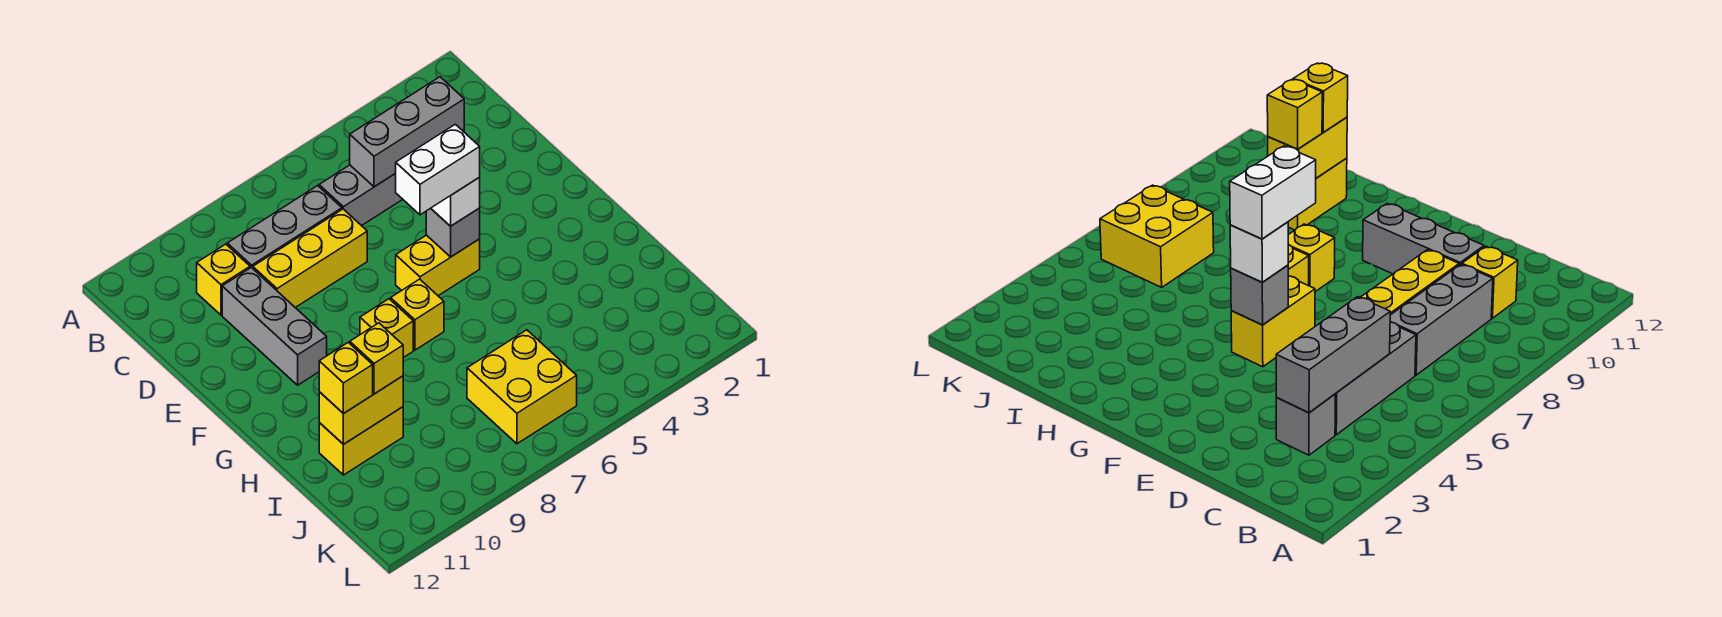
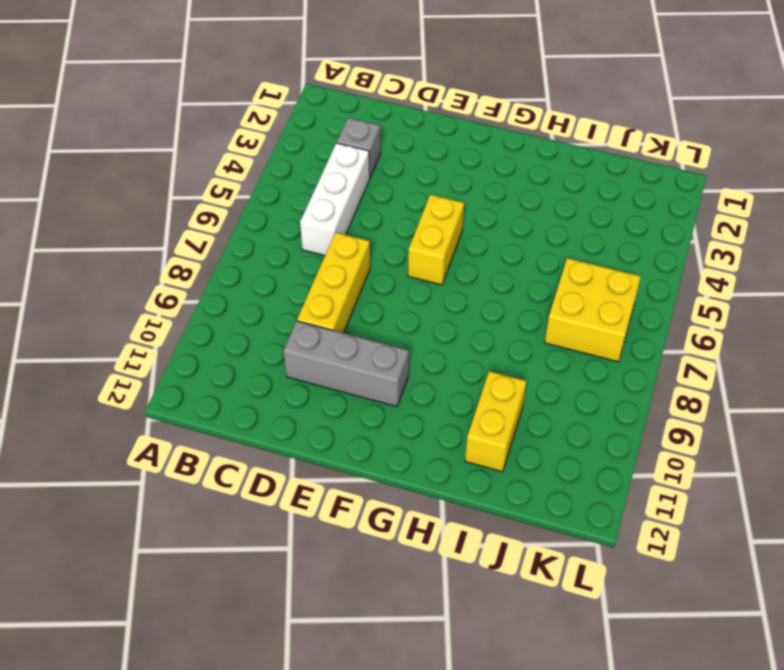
white brick C4:C6 level 1 -> grey brick C4:C6 level 1
none -> grey brick C7:C9 level 1
none -> yellow brick C10 level 1
none -> yellow brick G7 level 1

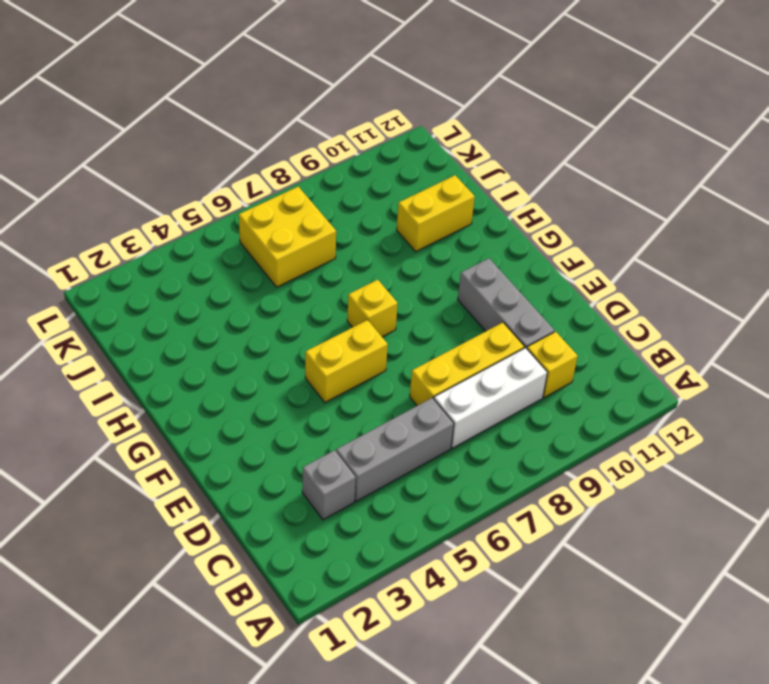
white brick C7:C9 level 1 -> grey brick C7:C9 level 1
none -> yellow brick G8 level 1
none -> grey brick C3:C5 level 2
none -> grey brick F5 level 2

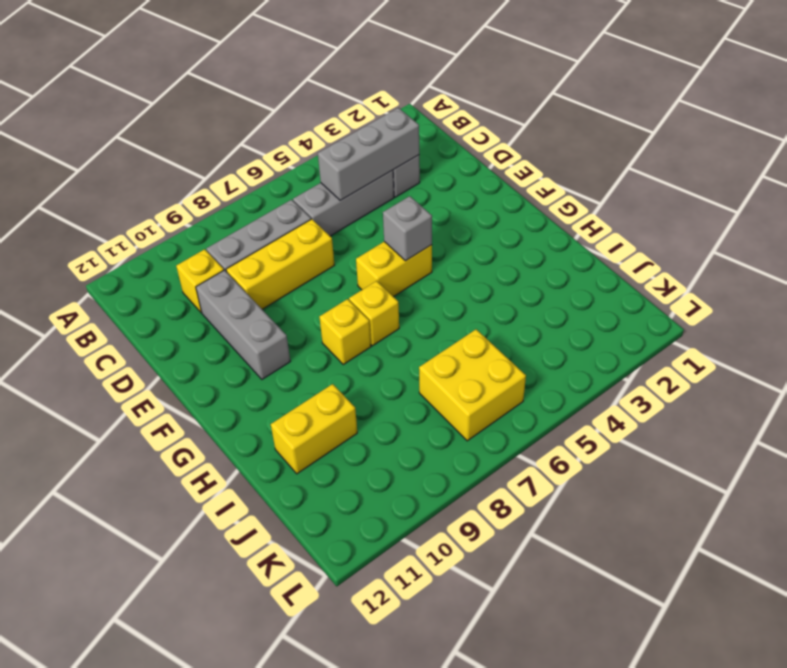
none -> yellow brick I10:I11 level 2
none -> white brick F5 level 3
none -> yellow brick I10 level 3

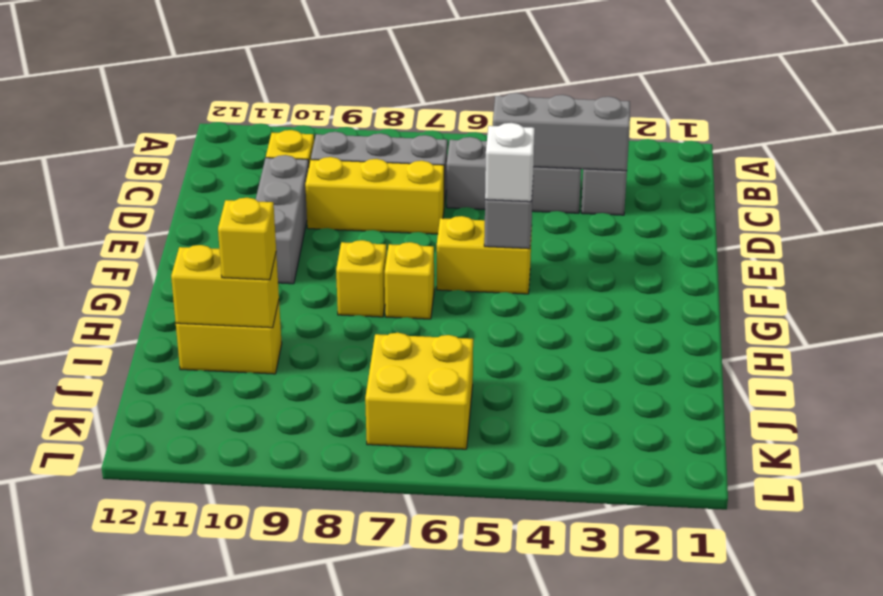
none -> yellow brick I11 level 3
none -> white brick F5:F6 level 4

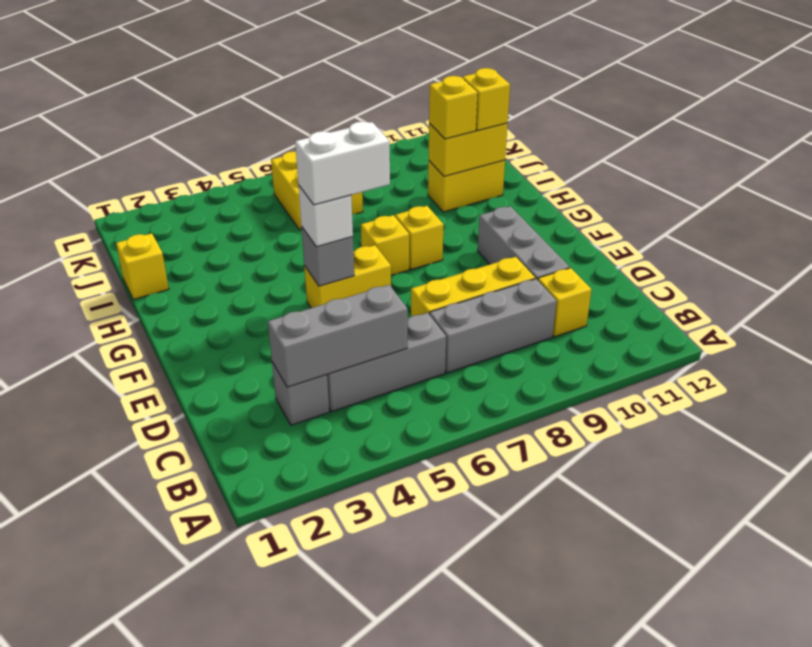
yellow brick I1 level 1 -> none

